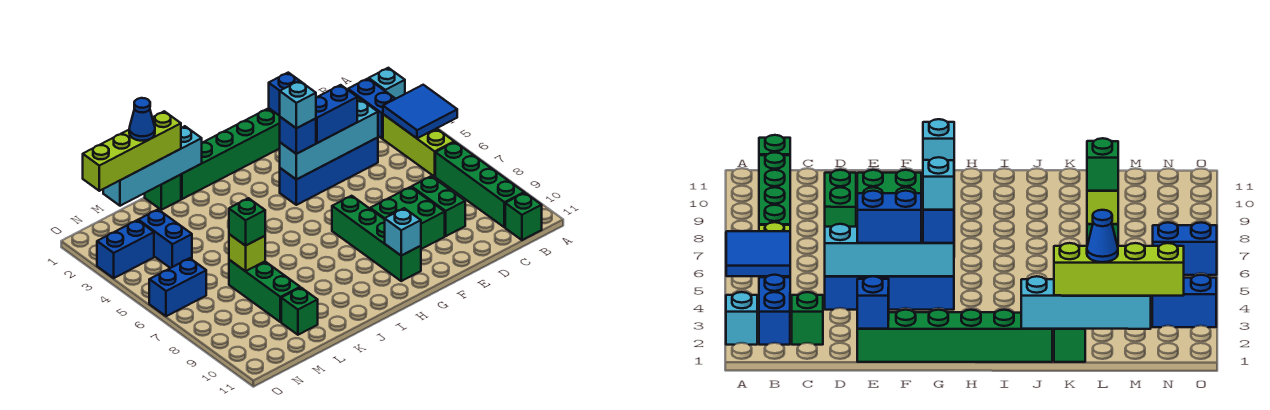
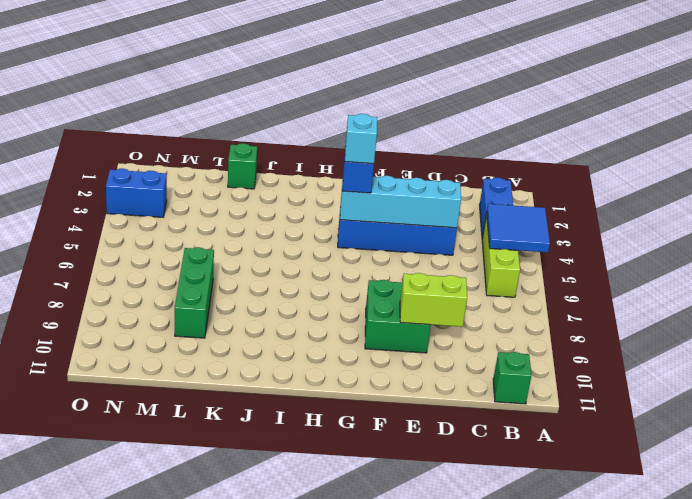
lime brick D9:E9 level 2 -> none
none -> cyan brick A2 level 1
none -> green brick B7:B10 level 1
none -> green brick C2 level 1

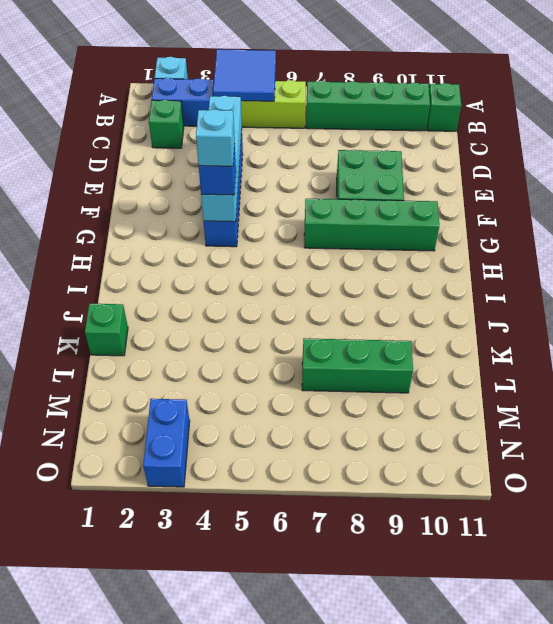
none -> green brick D8:D9 level 1
none -> green brick E1:J1 level 1
none -> green brick L10 level 1

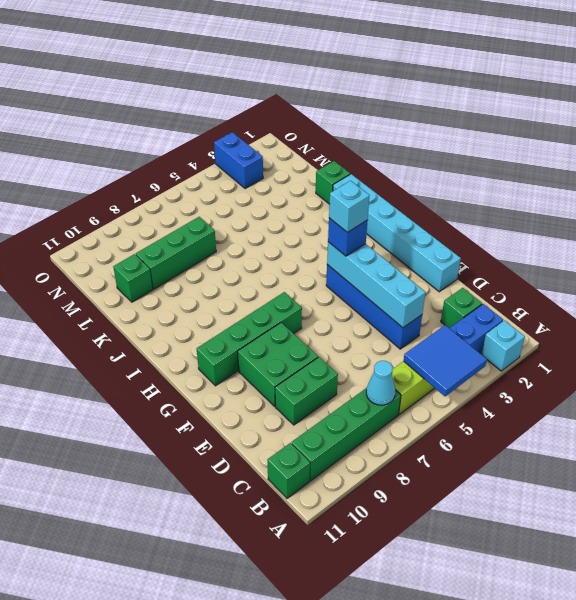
cyan cone B7 level 2 -> none
cyan brick E1:J1 level 1 -> green brick E1:J1 level 1
none -> blue brick M3:M4 level 1
none -> blue brick N6:O6 level 1
none -> blue brick E1 level 2

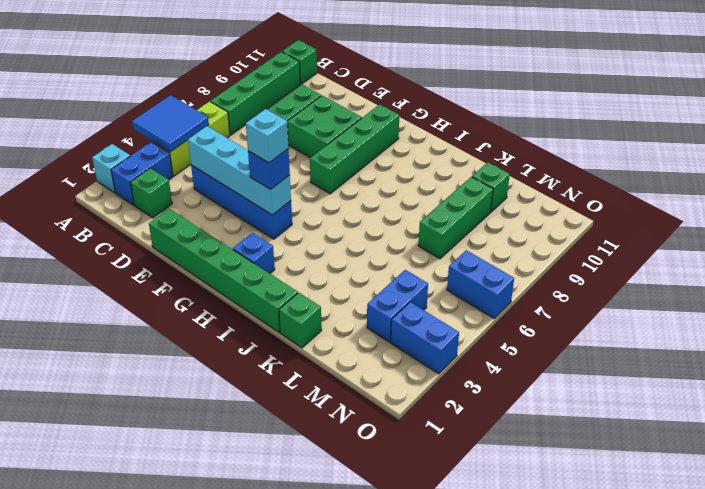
blue brick H2 level 1 -> blue brick E1 level 2
none -> cyan brick G10 level 2
none -> cyan brick J1:M1 level 2
none -> lime brick L7 level 2

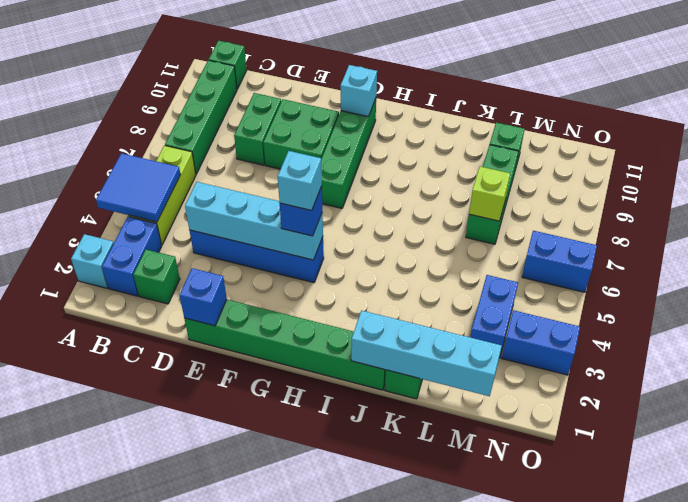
none -> blue brick E4:F4 level 3
none -> lime brick K1:N1 level 3
none -> green brick L7 level 3

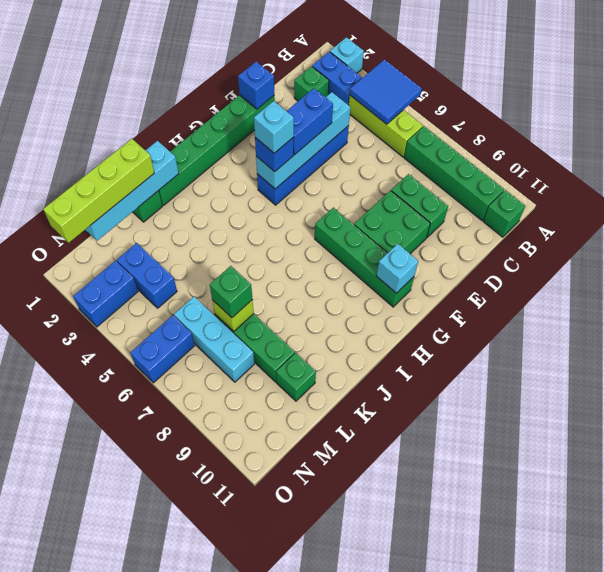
cyan brick M6:M8 level 1 -> none
none -> blue cone L1 level 4

